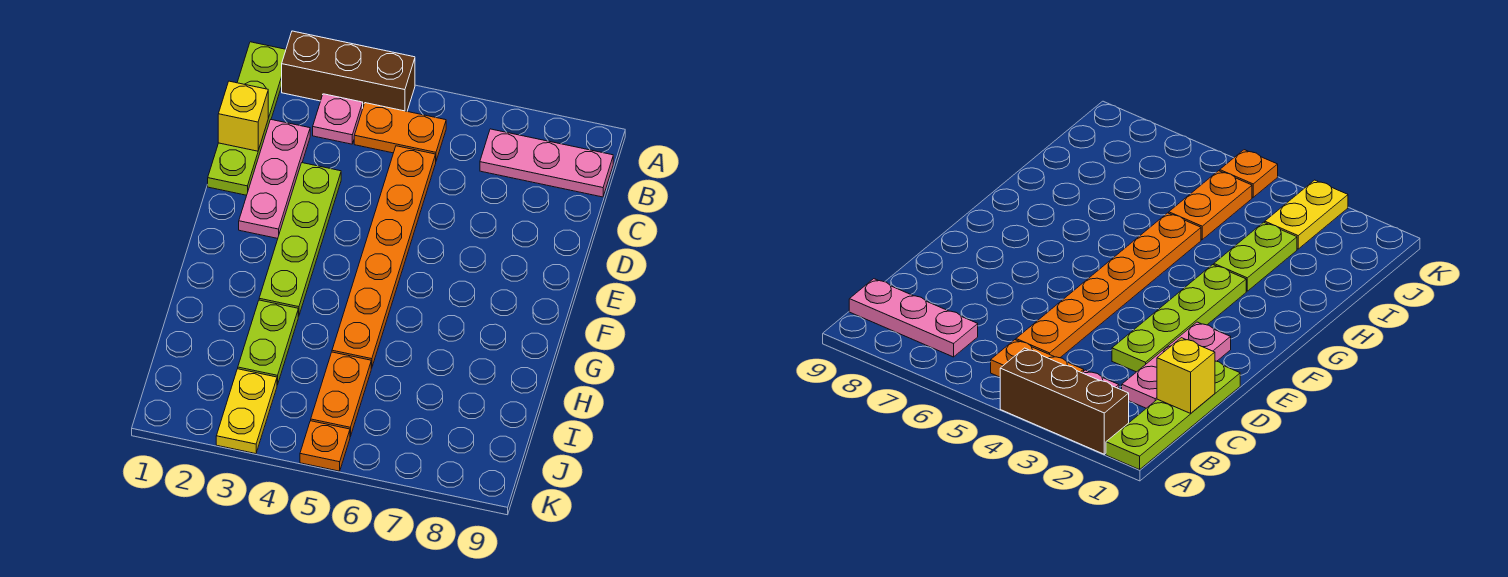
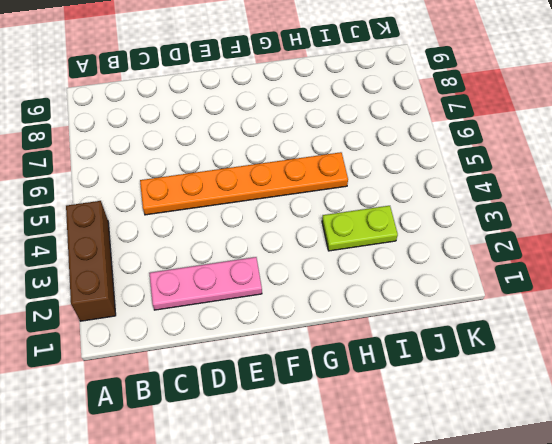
none -> lime plate A1:D1 level 1
none -> pink plate B3 level 1
none -> orange plate B4:B5 level 1

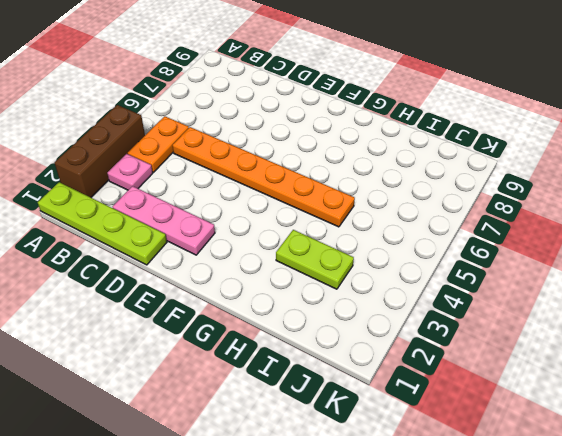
none -> pink plate B7:B9 level 1
none -> lime plate D3:G3 level 1
none -> orange plate I5:J5 level 1

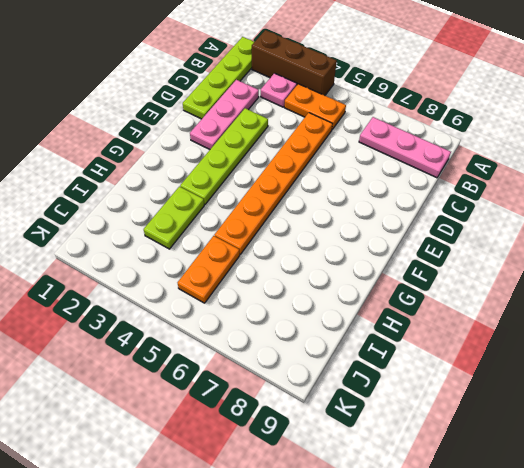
none -> yellow plate J3:K3 level 1
none -> orange plate K5 level 1
none -> yellow brick C1 level 2

